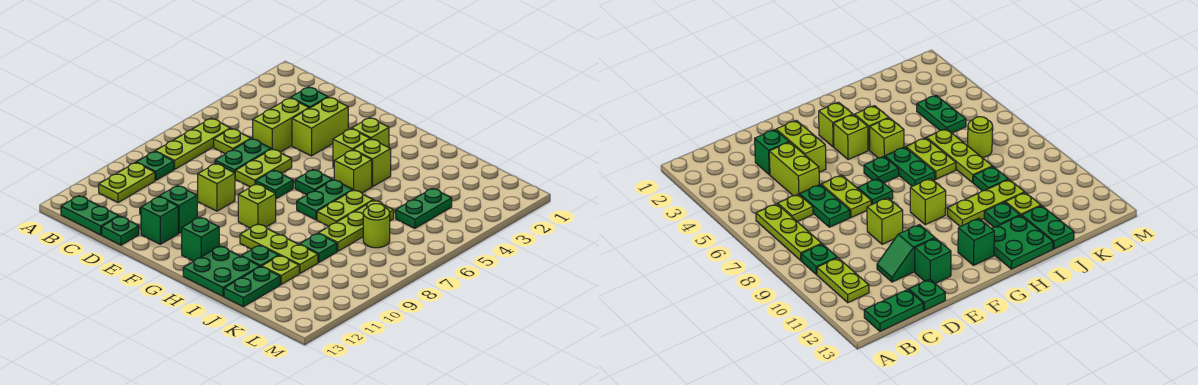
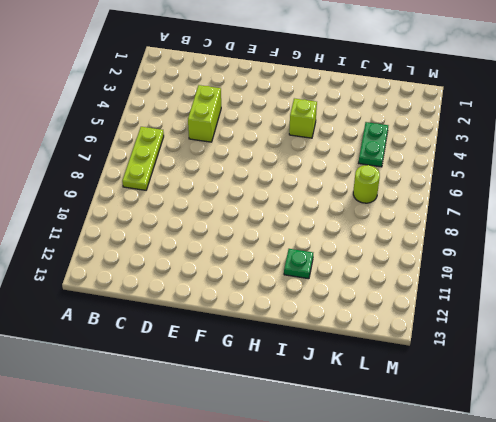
none -> green plate B9 level 1
none -> lime plate B10:B11 level 1
none -> green plate B13:C13 level 1
none -> lime plate C6 level 1

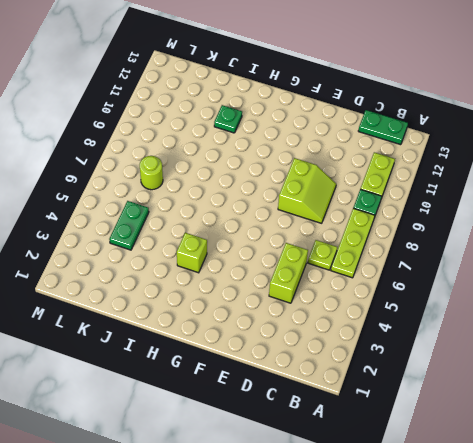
lime slope D8:E9 level 1 top E -> lime brick E9 level 1
none -> green brick D3 level 1
none -> green plate D6:D7 level 1
none -> green slope D11:E11 level 1 top E
none -> green plate D13 level 1

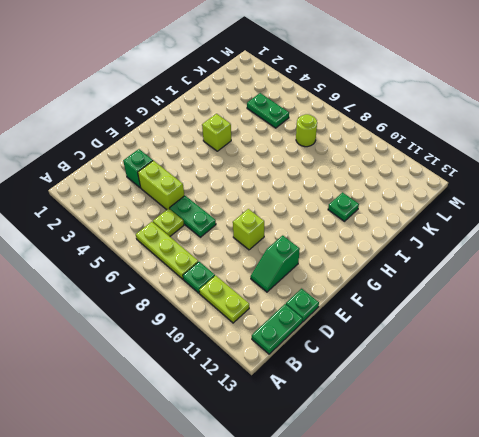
none -> lime brick E3:E4 level 1
none -> lime plate E6:E7 level 1
none -> green brick E12 level 1
none -> green plate F7 level 1

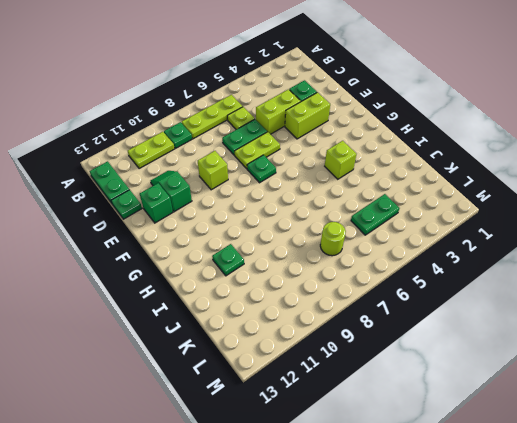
none -> lime brick G3 level 1
none -> lime brick G4 level 1
none -> green plate G6 level 1
none -> lime brick G9 level 1

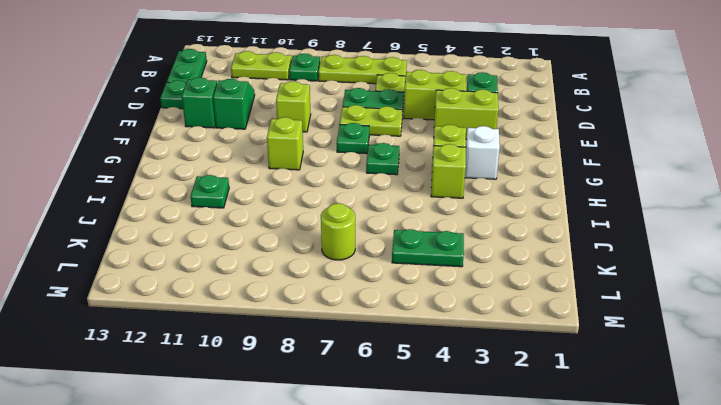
white brick G3 level 1 -> lime brick G3 level 1
none -> green brick G12 level 1
none -> lime brick H5 level 1
none -> green plate H6:H7 level 1
none -> lime plate H10:J10 level 1

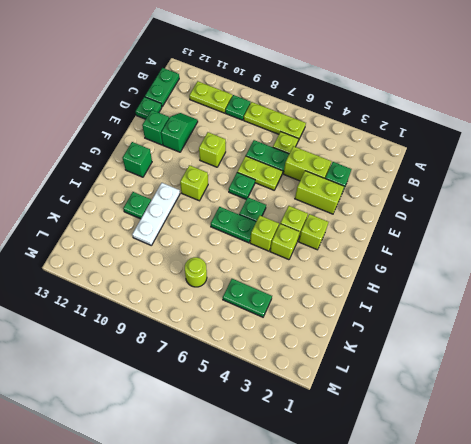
white plate H10:J10 level 1 -> lime plate H10:J10 level 1
none -> green plate H12:I13 level 1
none -> lime plate I6:I7 level 1
none -> lime plate J6:J8 level 1
none -> green plate J9 level 1

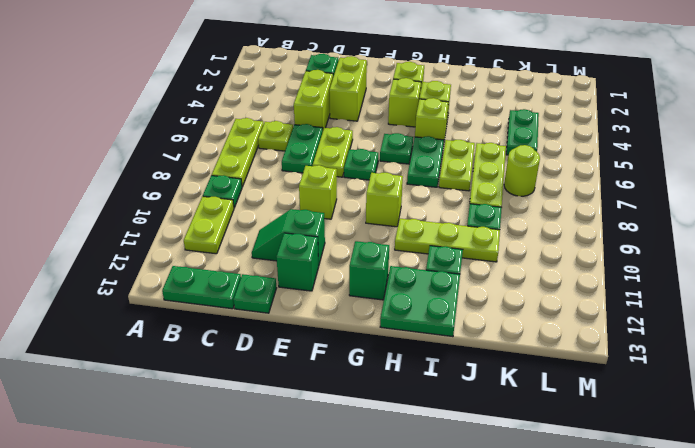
none -> lime plate J11 level 1
none -> green plate J12:J13 level 1

